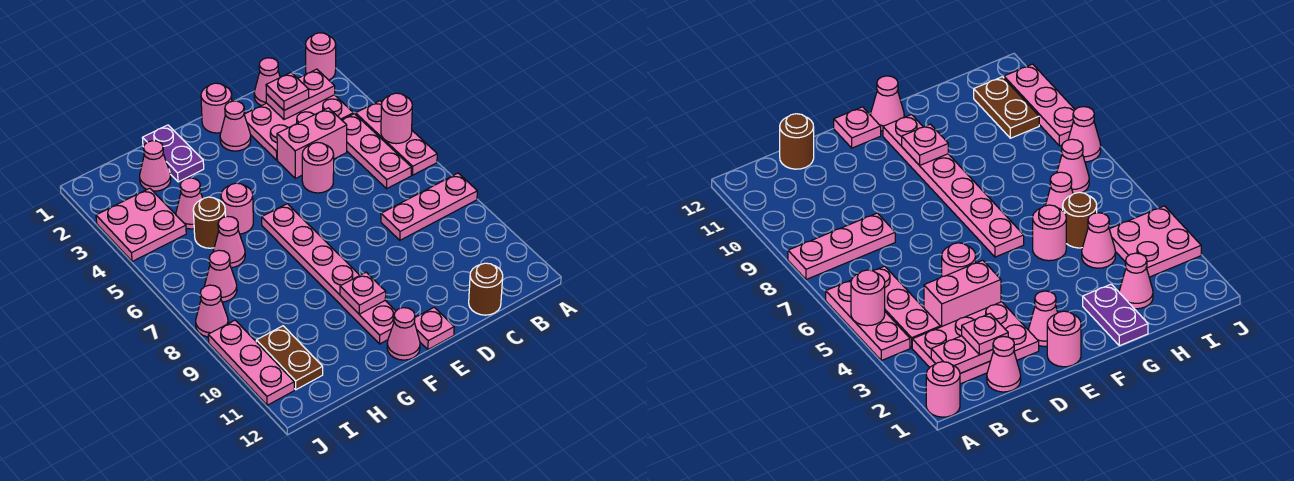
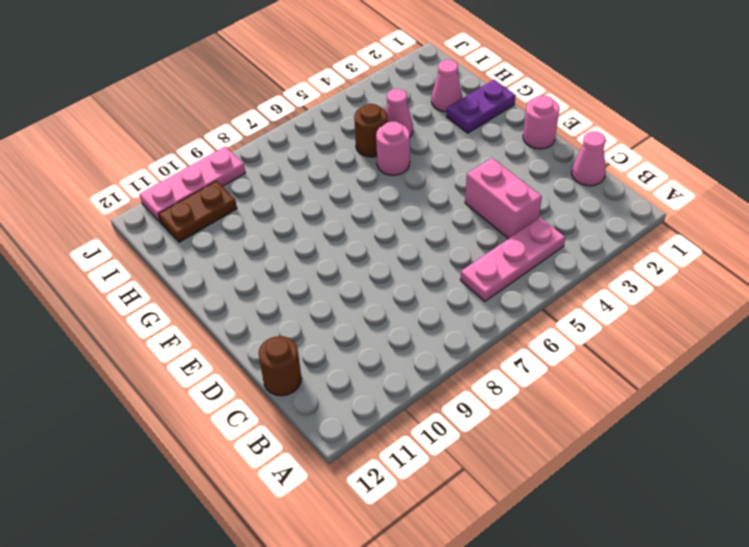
none -> pink round brick A1 level 1
none -> pink plate A4:A6 level 1
none -> pink plate A8:C8 level 1

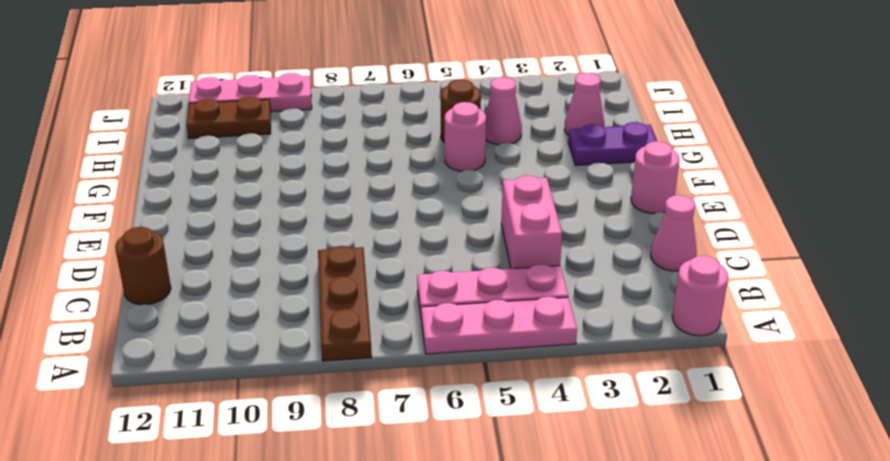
brown plate A8:C8 level 1 -> pink plate A8:C8 level 1
none -> pink plate B2:D3 level 1
none -> pink round brick D5 level 1
none -> pink cone E2 level 1

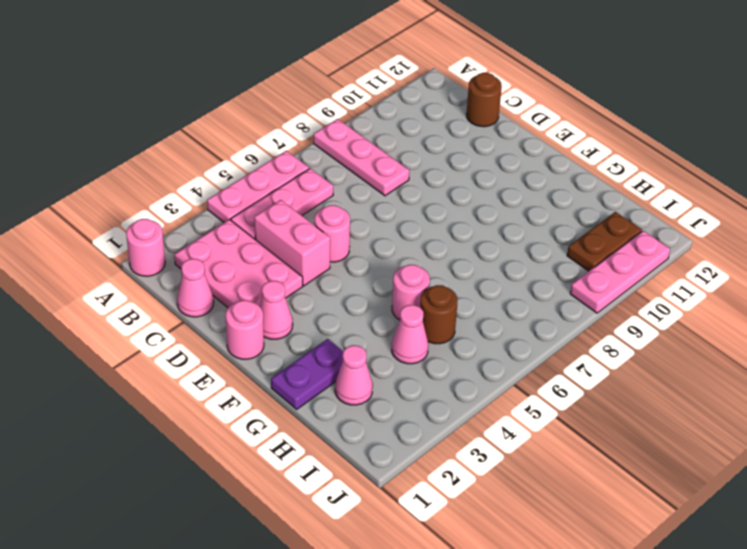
none -> pink plate E12 level 1
none -> pink plate F6:F11 level 1
none -> pink cone F12 level 1

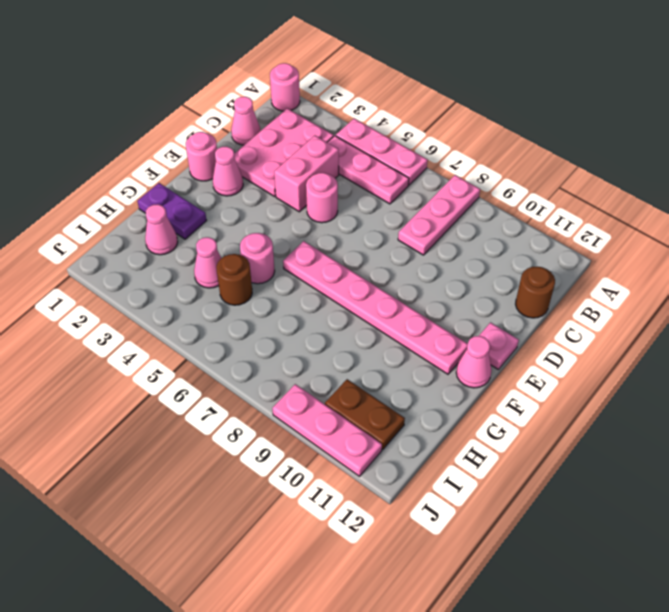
none -> pink cone H6 level 1
none -> pink plate I3:J4 level 1
none -> pink cone I7 level 1

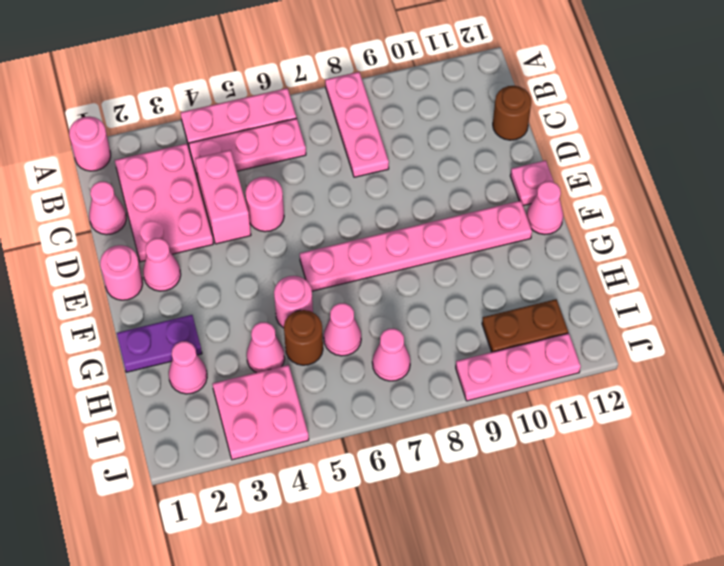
none -> pink cone J8 level 1
none -> pink round brick A5 level 2
none -> pink plate B2:C2 level 2

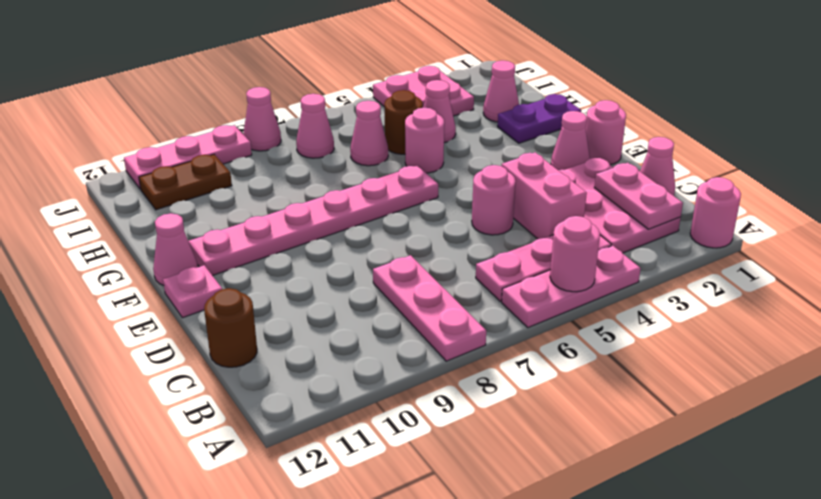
none -> pink plate F10 level 2
none -> pink plate C2 level 3

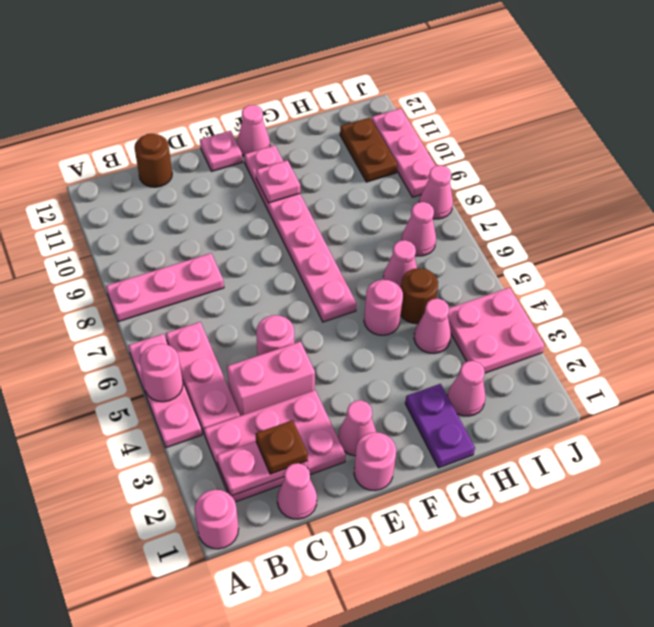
brown plate C2 level 3 -> pink plate C2 level 3

